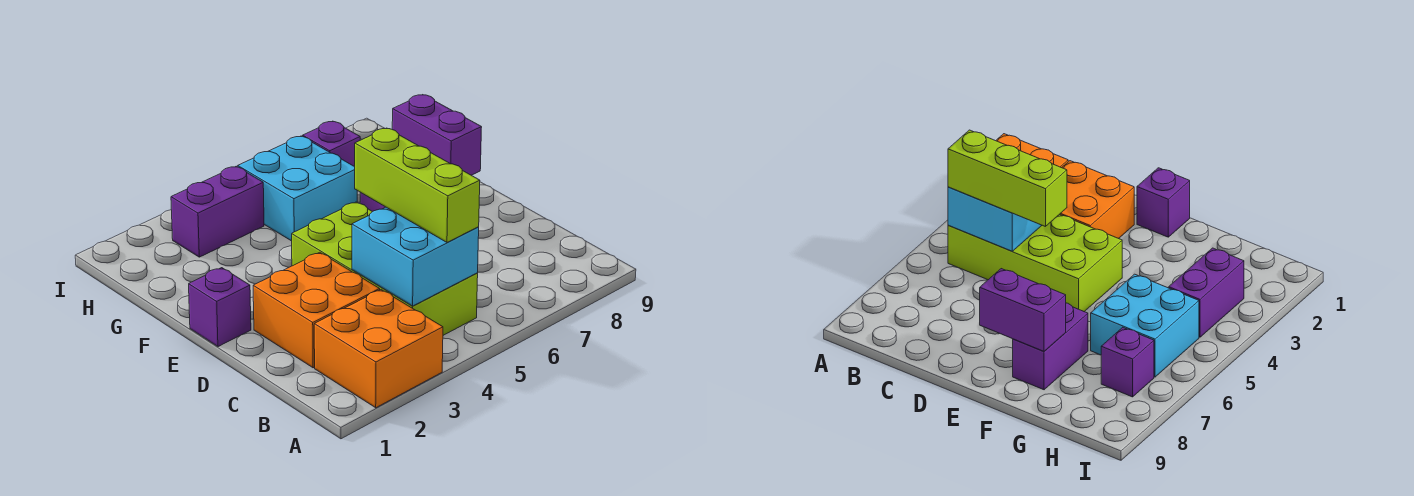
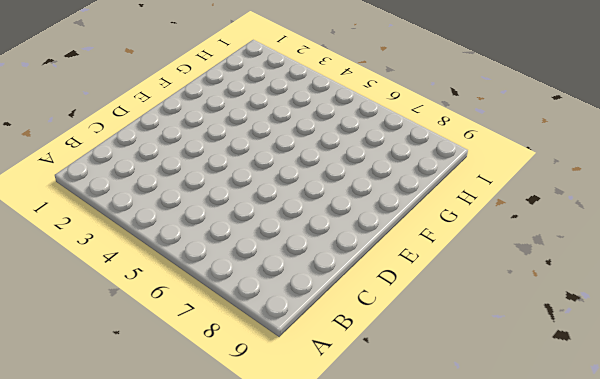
none -> orange brick A2:B3 level 1
none -> lime brick B4:E5 level 1

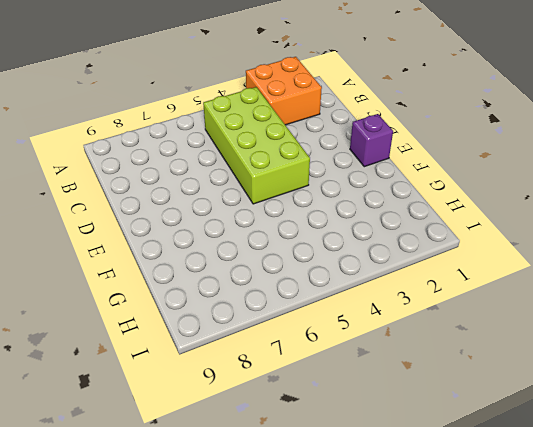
none -> orange brick C2:D3 level 1
none -> purple brick F7:F8 level 1

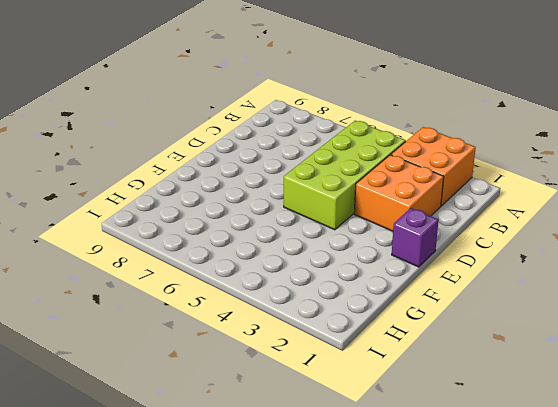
none -> purple brick F7:F8 level 1
none -> cyan brick G5:H6 level 1

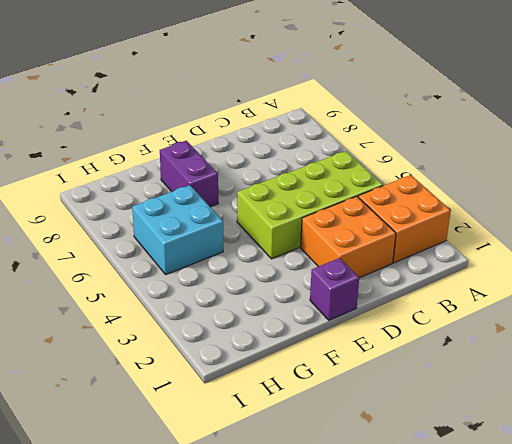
none -> purple brick H3:H4 level 1
none -> purple brick H7 level 1

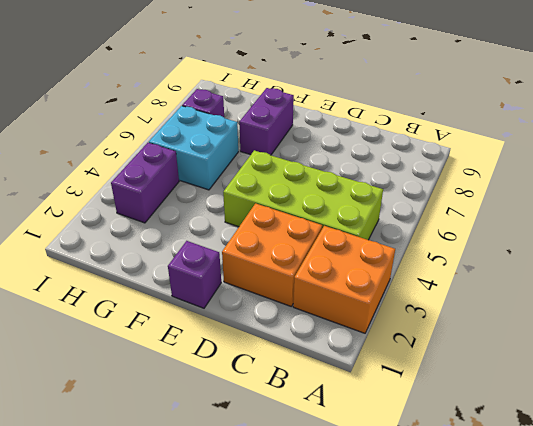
none -> cyan brick B4:C5 level 2
none -> purple brick E8:F8 level 2

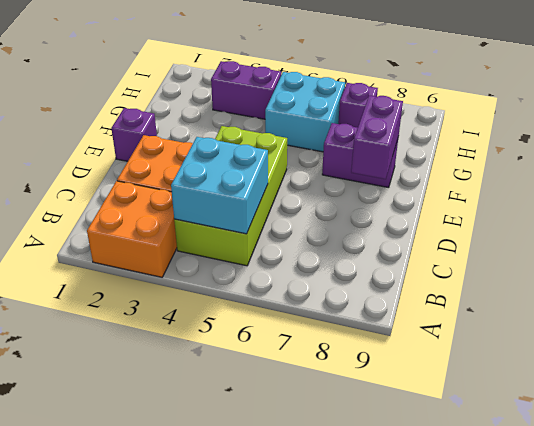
none -> lime brick B5:D5 level 3

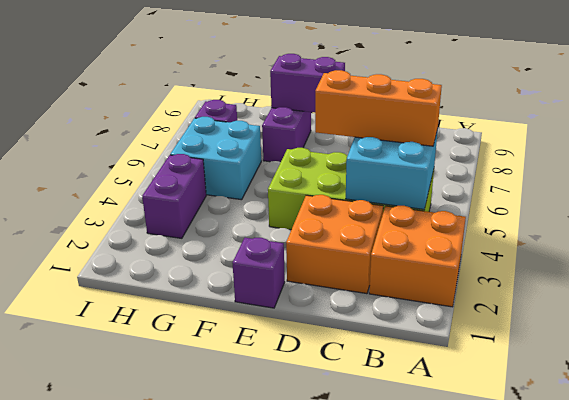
orange brick B5:D5 level 3 -> lime brick B5:D5 level 3

